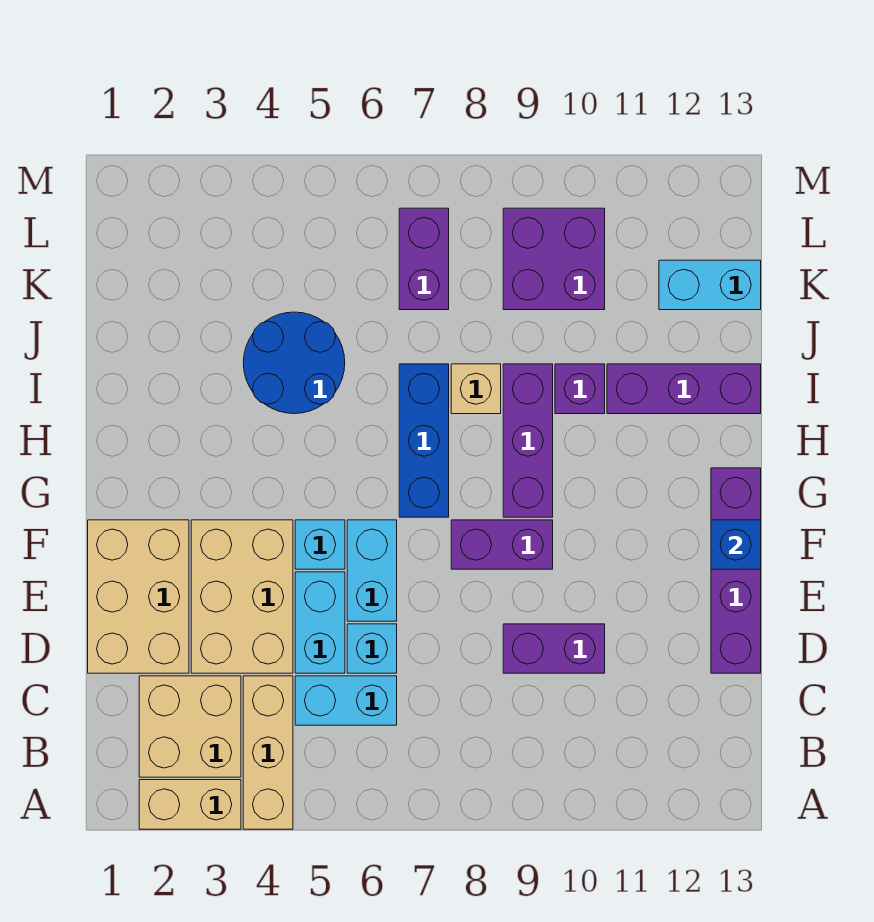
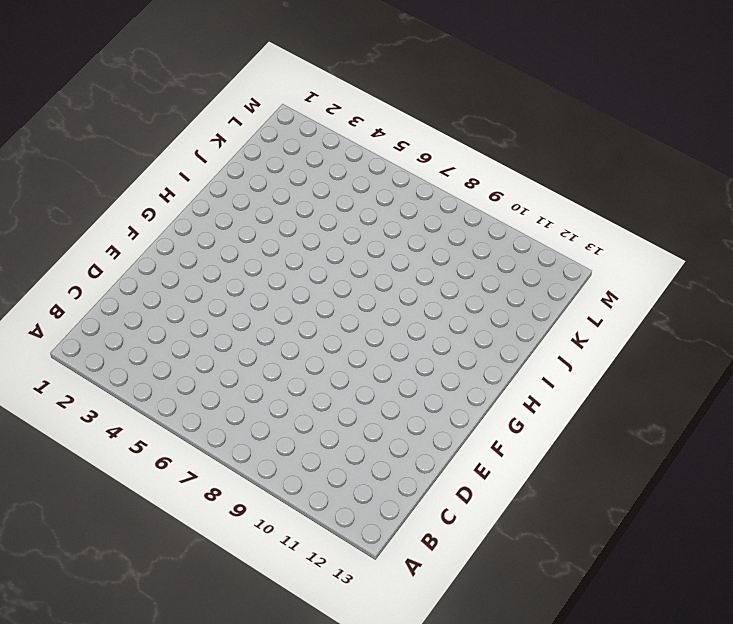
none -> tan brick A2:A3 level 1
none -> tan brick A4:C4 level 1
none -> tan brick B2:C3 level 1

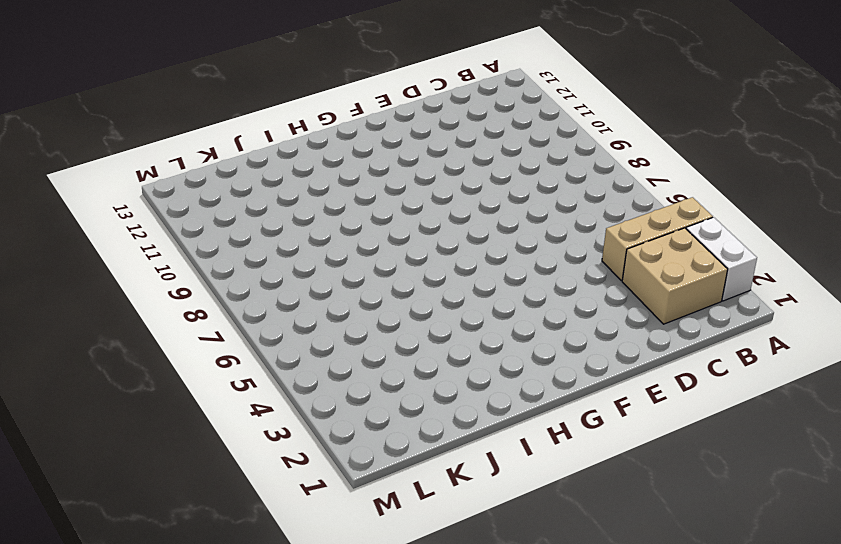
white brick A2:A3 level 1 -> tan brick A2:A3 level 1
none -> cyan brick C5:C6 level 1
none -> tan brick D1:F2 level 1
none -> tan brick D3:F4 level 1

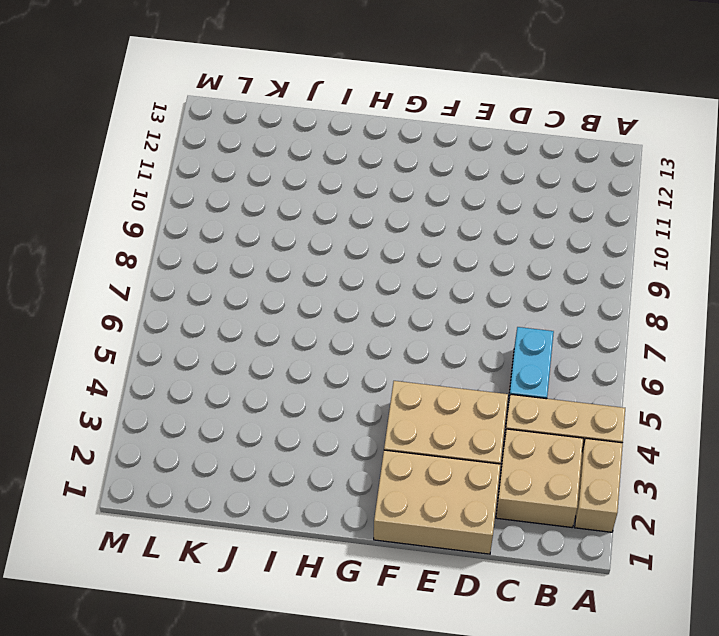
none -> cyan brick D5:E5 level 1
none -> cyan brick D6 level 1
none -> purple brick D9:D10 level 1

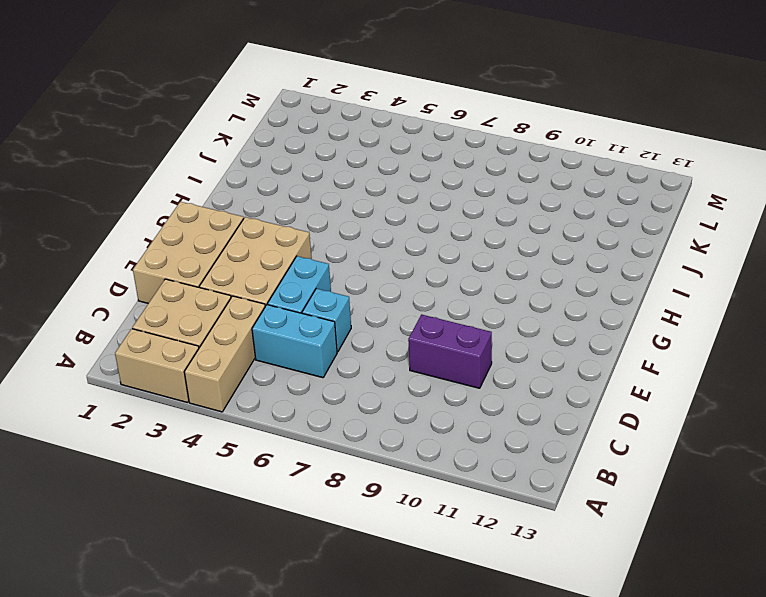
none -> purple brick D13:G13 level 1
none -> cyan brick E6:F6 level 1
none -> cyan brick F5 level 1

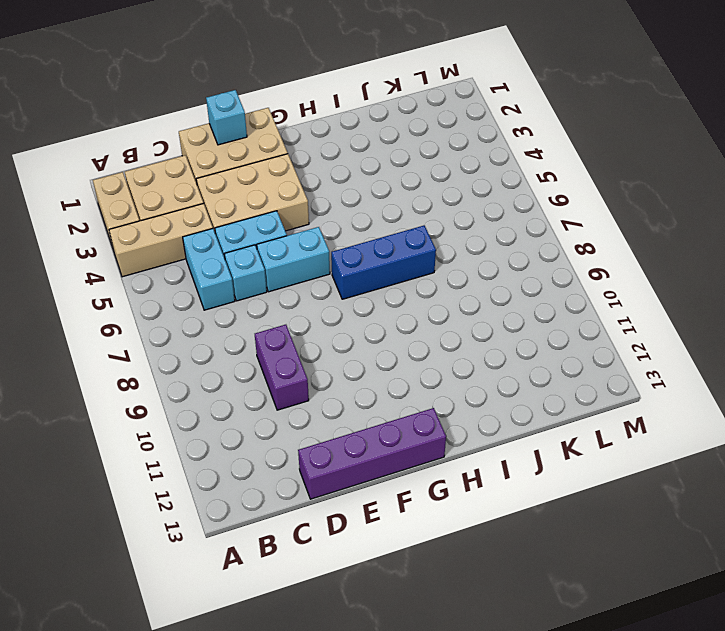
cyan brick E1 level 2 -> cyan brick F5 level 1
none -> purple brick F8:F9 level 1
none -> purple brick G9:I9 level 1
none -> blue round brick I4:J5 level 1

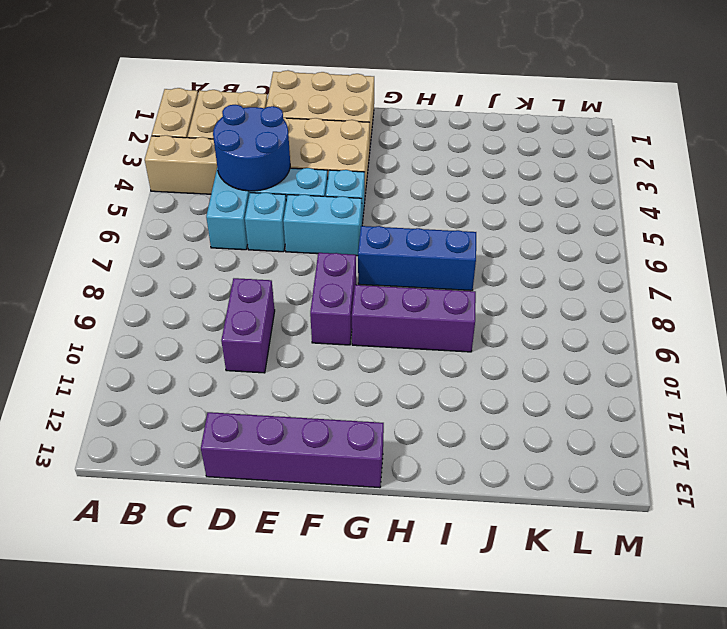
blue round brick C4:D5 level 2 -> blue round brick I4:J5 level 1
none -> tan brick I8 level 1
none -> purple brick I10 level 1
none -> purple brick I11:I13 level 1

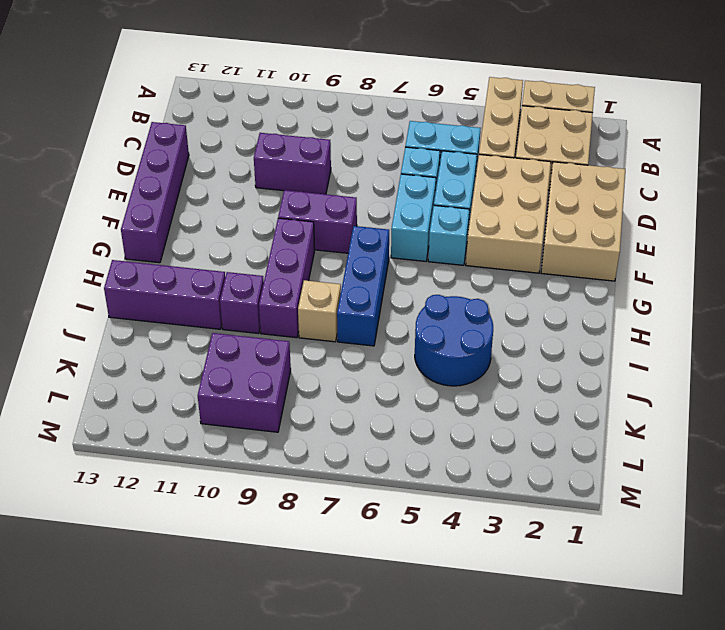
none -> purple brick K7:L7 level 1
none -> cyan brick K12:K13 level 1
none -> blue brick F13 level 2

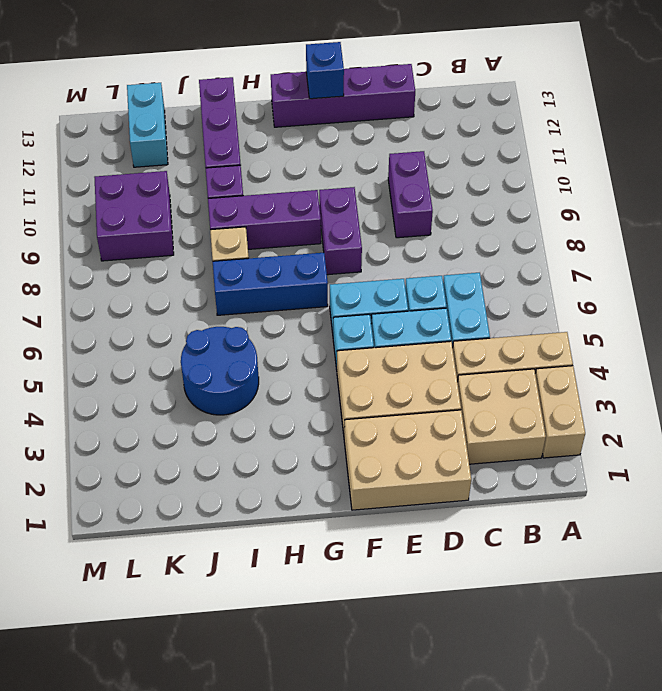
none -> purple brick K7:L7 level 1

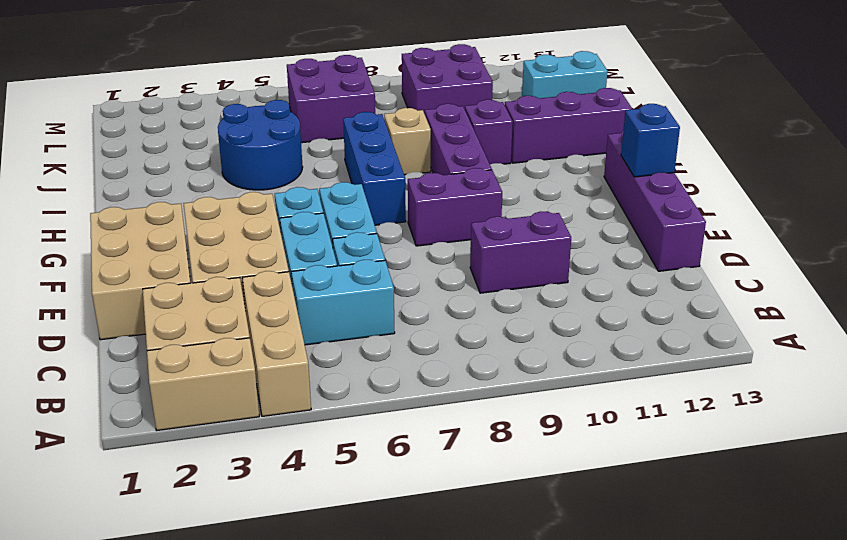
purple brick K6:L7 level 1 -> purple brick K7:L7 level 1

